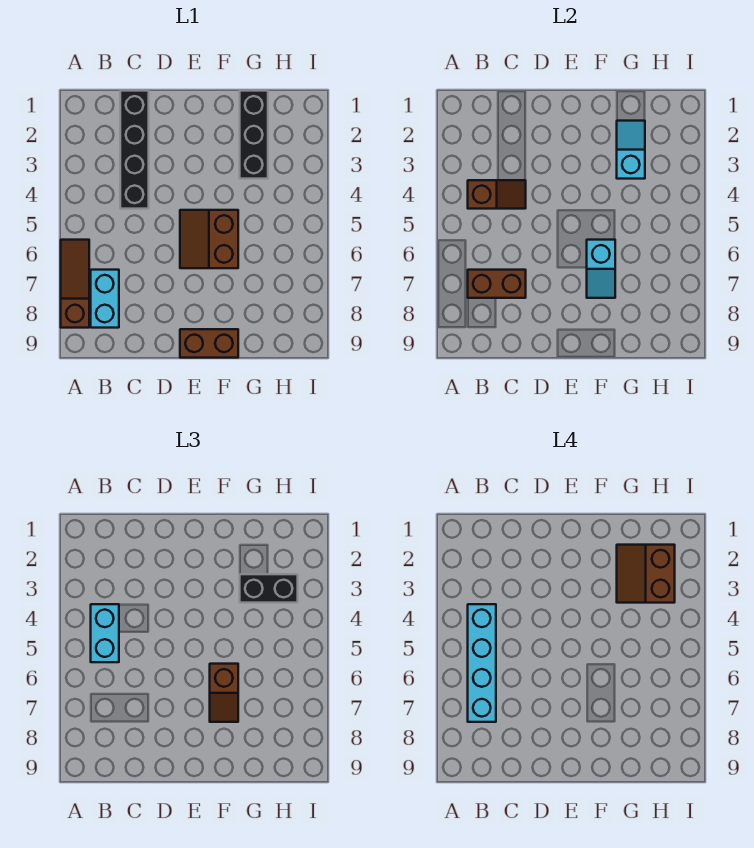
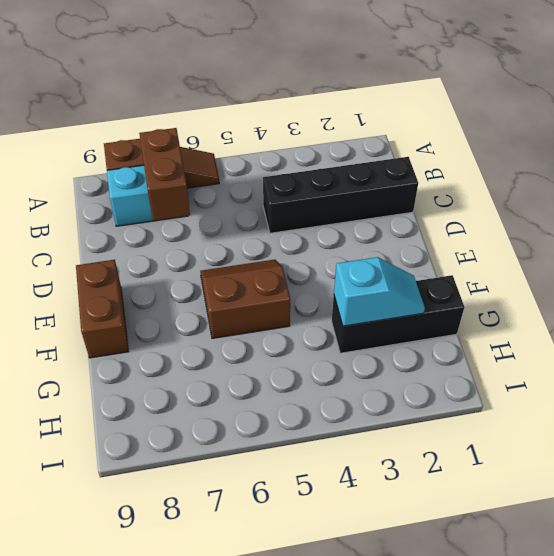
none -> brown slope B4:C4 level 2 top B
none -> cyan slope F6:F7 level 2 top 6
none -> cyan brick B4:B5 level 3

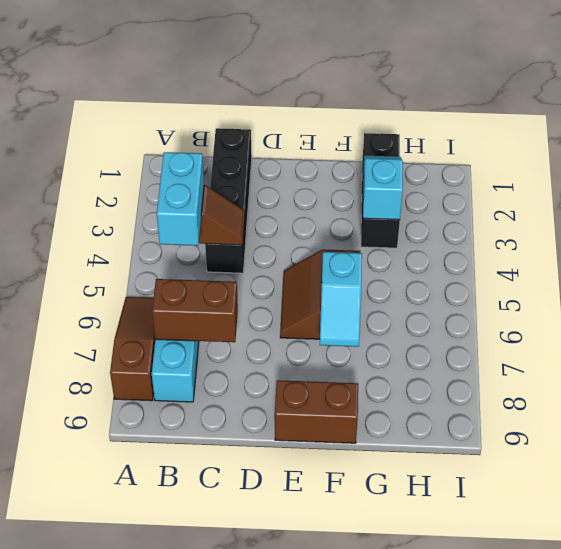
none -> brown slope F6:F7 level 3 top 6
none -> black brick G3:H3 level 3
none -> cyan brick B4:B7 level 4

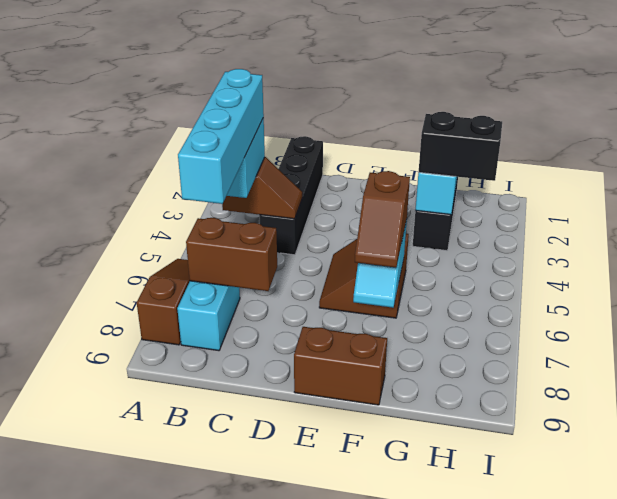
none -> brown slope G2:H3 level 4 top H

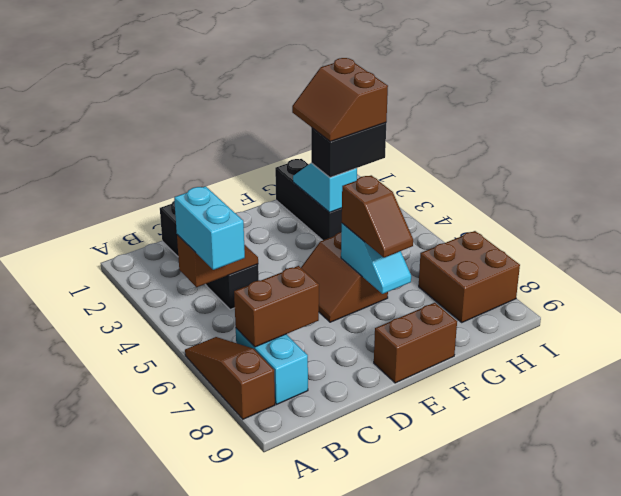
brown brick H7:I8 level 1 -> none
none -> cyan brick B4:B7 level 4

